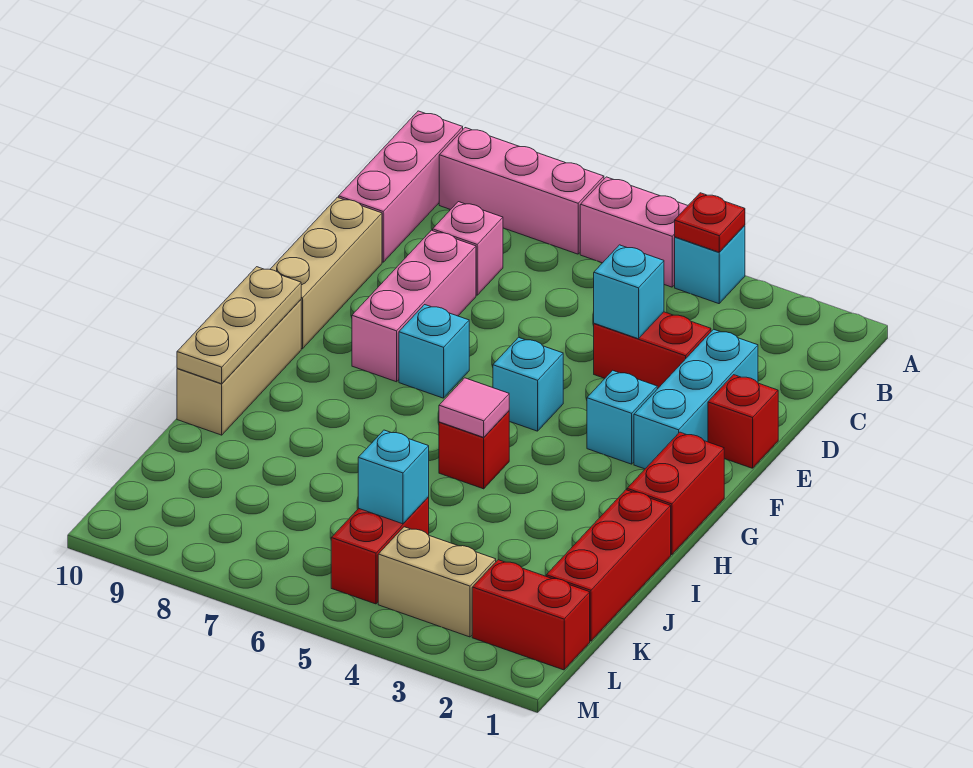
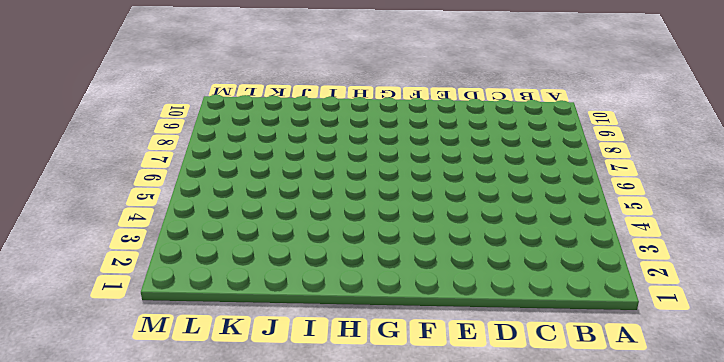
none -> cyan brick A4 level 1
none -> pink brick A5:A6 level 1
none -> pink brick A7:A9 level 1

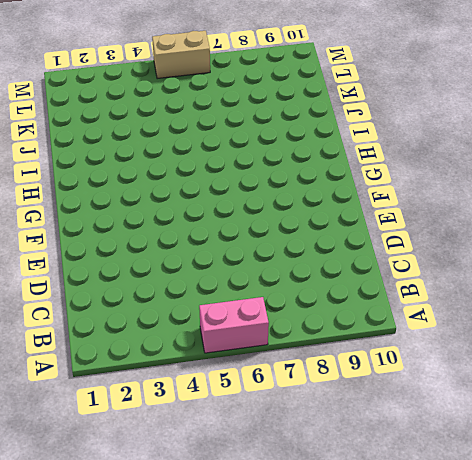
tan brick M5:M6 level 1 -> tan brick L3:L4 level 1
none -> cyan brick A4 level 1
none -> pink brick A7:A9 level 1
none -> pink brick A10:C10 level 1

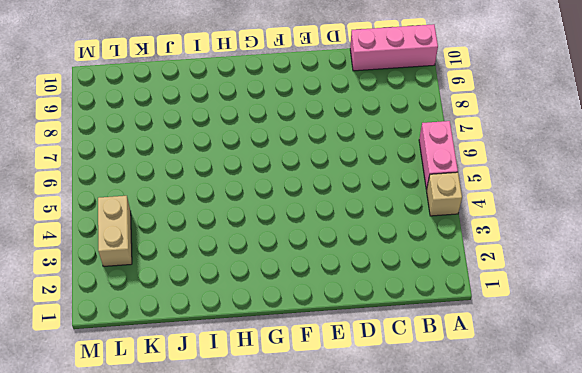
tan brick A4 level 1 -> cyan brick A4 level 1
none -> pink brick A7:A9 level 1
none -> pink brick C8 level 1
none -> cyan brick D2:F2 level 1

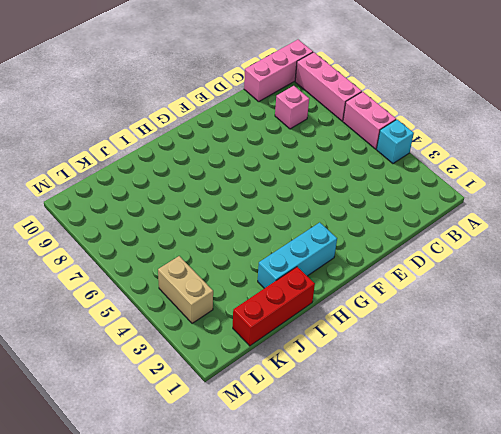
cyan brick G2:I2 level 1 -> cyan brick D2:F2 level 1
none -> red brick D3:D4 level 1
none -> pink brick D8:F8 level 1
none -> tan brick D10:F10 level 1

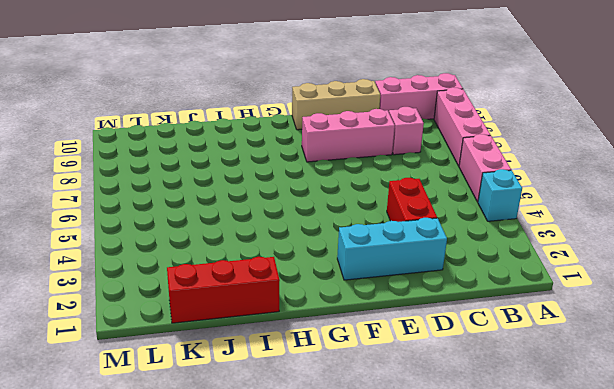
none -> red brick E1 level 1
none -> cyan brick F3 level 1
none -> cyan brick F5 level 1

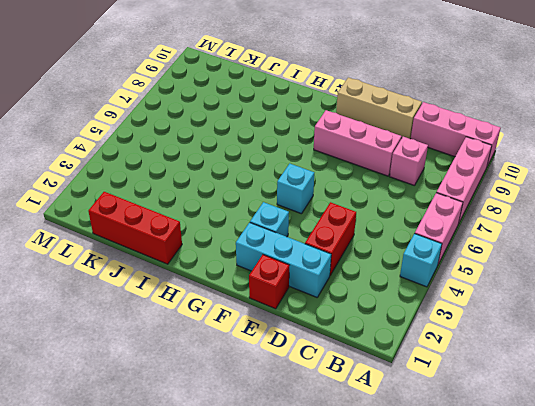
none -> cyan brick F7 level 1
none -> red brick G1:H1 level 1
none -> tan brick G10:I10 level 1

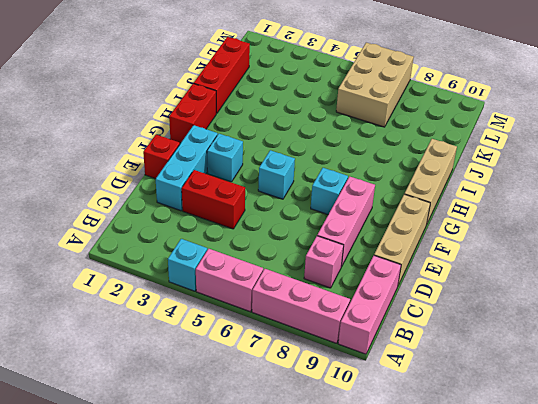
tan brick K6:M7 level 1 -> none
none -> red brick H5 level 1
none -> red brick K5:L5 level 1
none -> red brick L1:L2 level 1

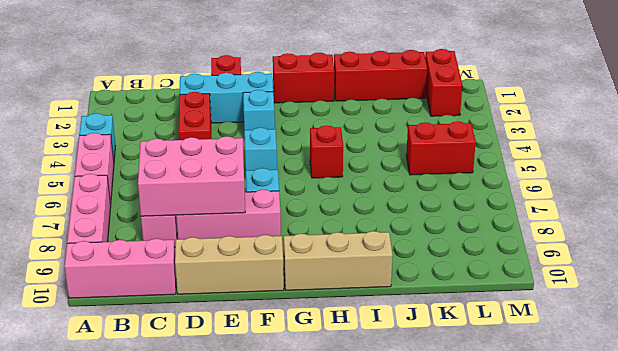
pink brick C7:E8 level 2 -> none
none -> tan brick L3:L4 level 1
none -> red plate A4 level 2
none -> cyan brick D4 level 2

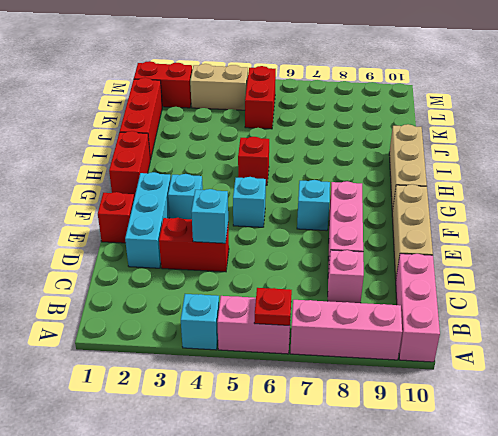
red plate A6 level 2 -> red plate A4 level 2
none -> tan plate G10:I10 level 2
none -> pink tile H5 level 2
none -> cyan brick K5 level 2

